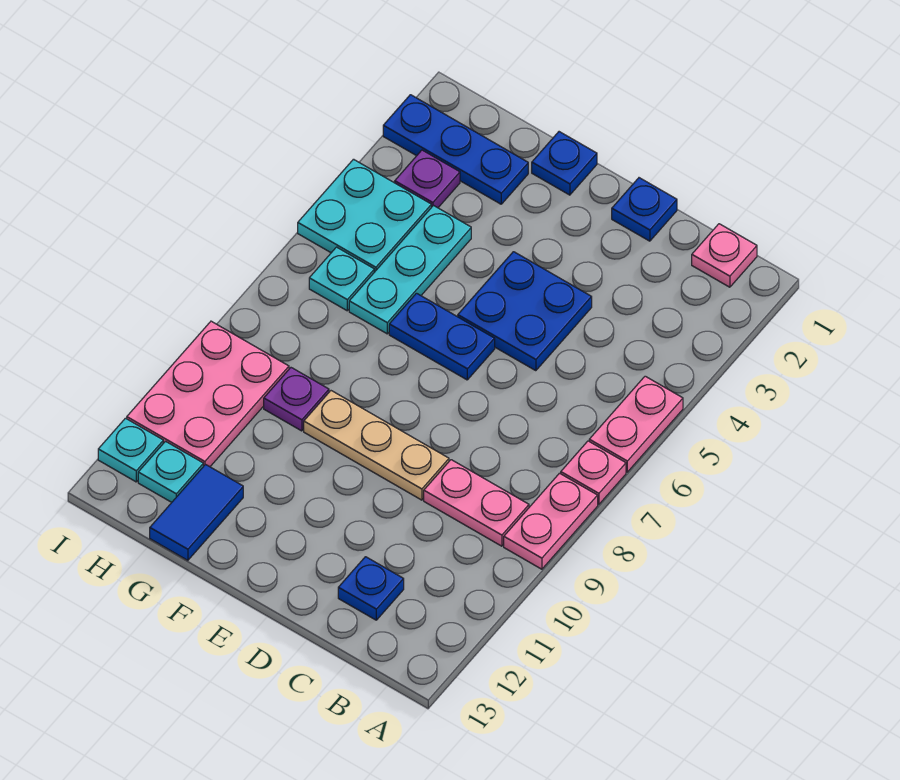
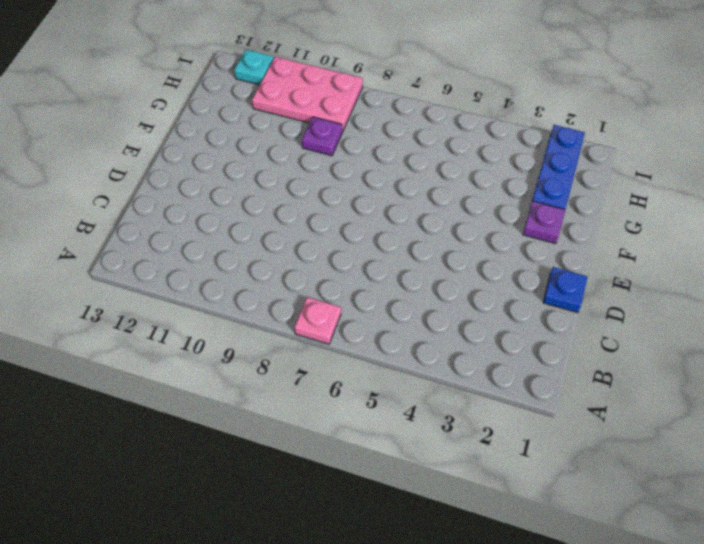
purple plate F2 level 1 -> purple plate H3 level 1
none -> pink plate A5:A6 level 1
none -> pink plate A8:A9 level 1
none -> pink plate B1 level 1

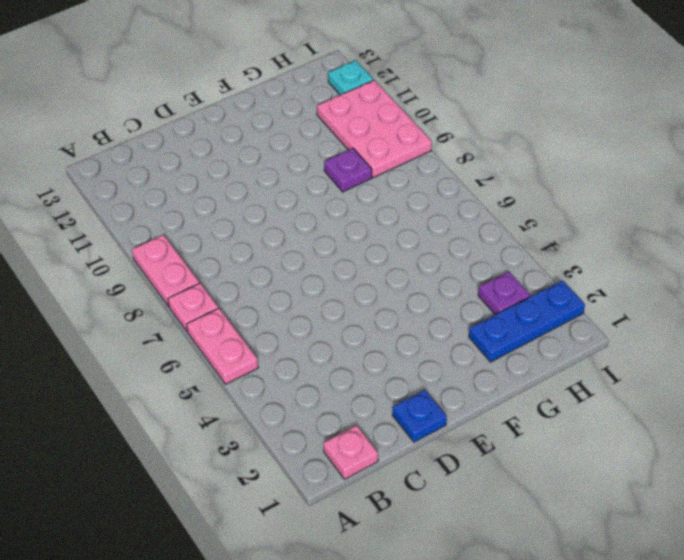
none -> pink plate B9:C9 level 1
none -> blue plate C12 level 1
none -> blue plate D4:E5 level 1

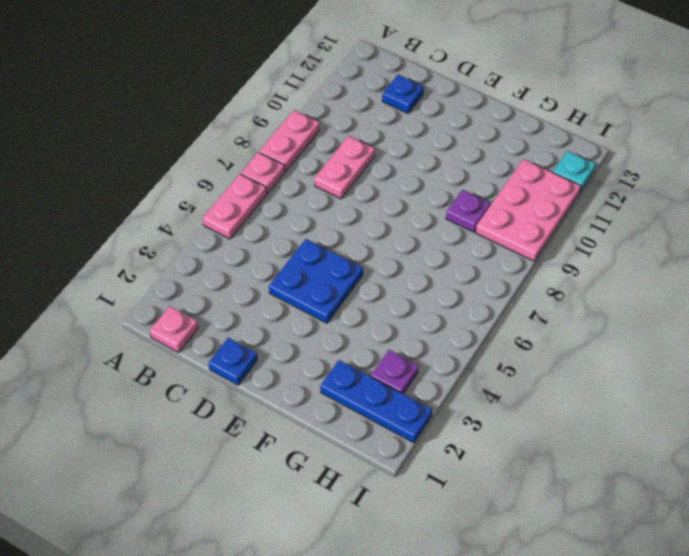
pink plate C8:C9 level 1 -> pink plate B9:C9 level 1
none -> tan plate D9:F9 level 1
none -> blue plate E6:F6 level 1
none -> blue plate F1 level 1

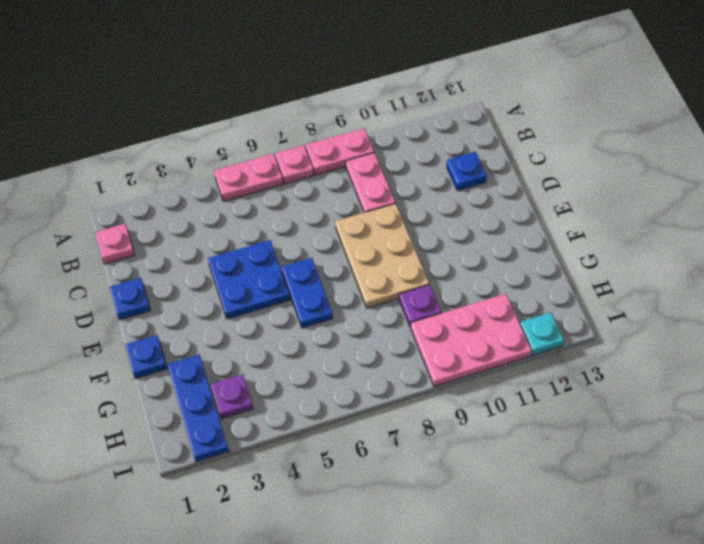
tan plate D8:F9 level 1 -> tan plate D9:F9 level 1
none -> cyan plate G4:G6 level 1
none -> blue tile G12:G13 level 1
none -> cyan plate H4:I5 level 1

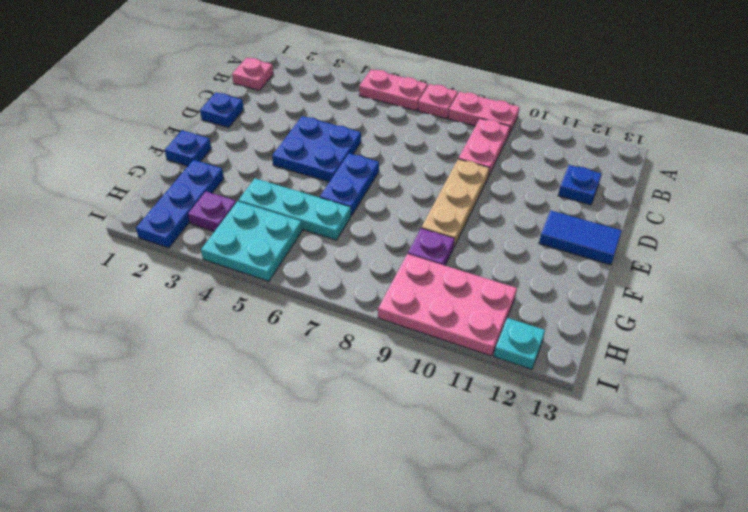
blue tile E12:E13 level 1 -> blue tile G12:G13 level 1
none -> cyan plate H6 level 1
none -> cyan plate H12 level 1

